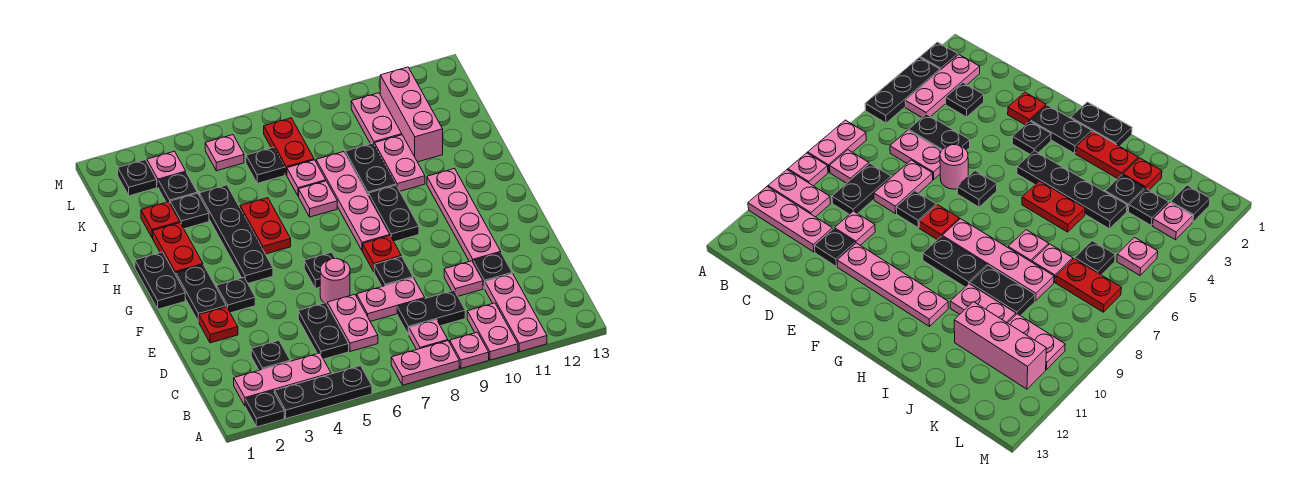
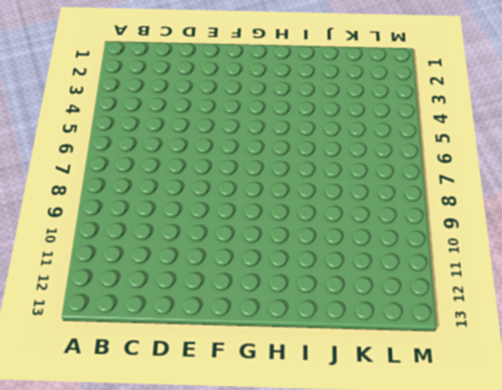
none -> black plate A2 level 1
none -> black plate A3:A5 level 1
none -> pink plate A7:A8 level 1
none -> pink plate A9 level 1

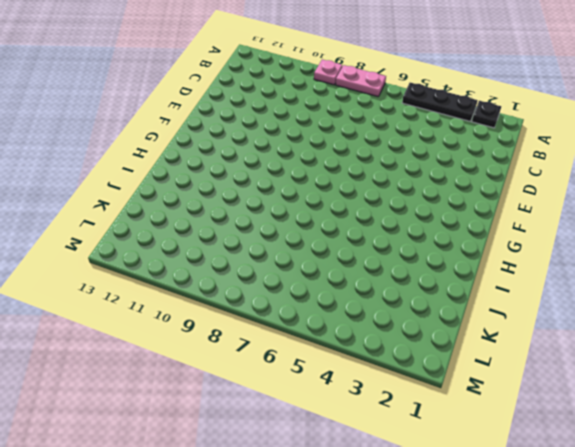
none -> pink plate A10:B10 level 1
none -> pink plate A11:C11 level 1
none -> pink plate B2:B4 level 1
none -> pink plate B8 level 1

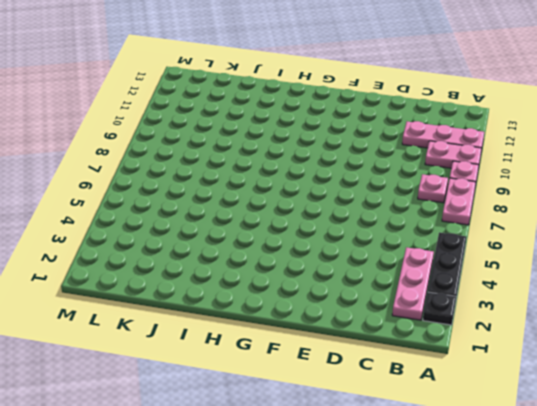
none -> black plate C3 level 1
none -> black plate C5:D5 level 1
none -> pink plate C6:D6 level 1
none -> black plate C8:C9 level 1

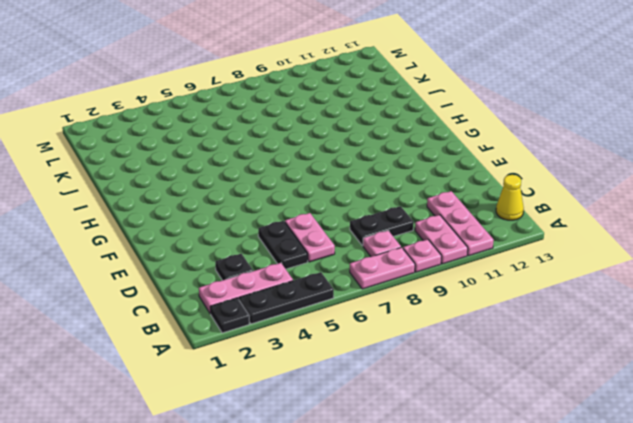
yellow cone B13 level 1 -> none
none -> pink plate D7:D8 level 1
none -> pink plate D10 level 1
none -> black plate D11 level 1
none -> red plate E2 level 1

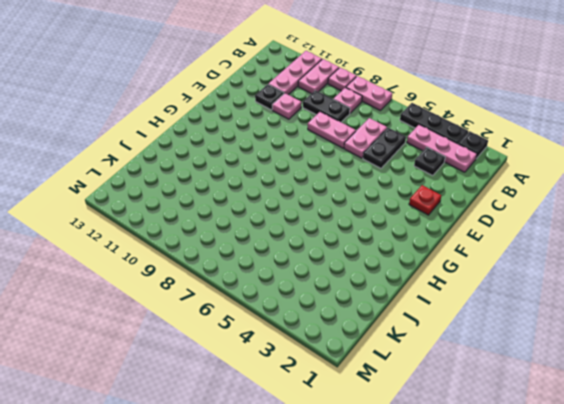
none -> pink round brick E6 level 1
none -> black plate E8 level 1
none -> pink plate E11:H11 level 1
none -> black plate F2:G2 level 1

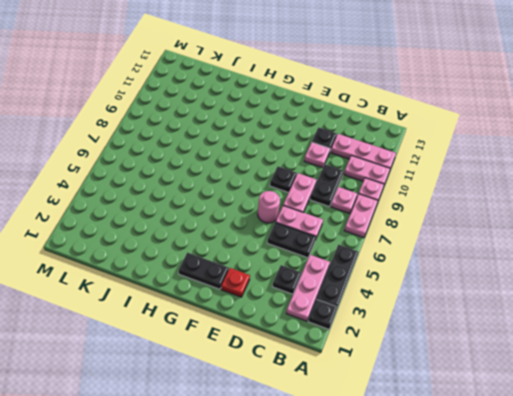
none -> pink plate E11:H11 level 1
none -> black plate F3 level 1
none -> black plate F6 level 1
none -> red plate F8 level 1

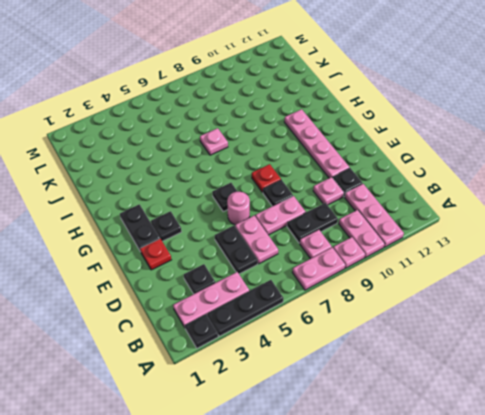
none -> black plate G1:H1 level 1
none -> black plate G4:J4 level 1
none -> pink plate G8:J8 level 1
none -> black plate G9:H9 level 1

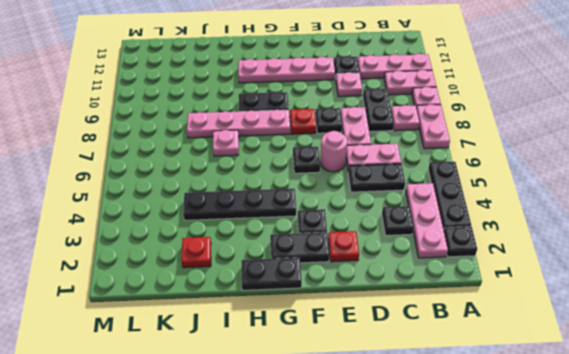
none -> red plate H2:I2 level 1
none -> red plate H5:I5 level 1
none -> black plate I9:J9 level 1
none -> pink plate I10:J10 level 1

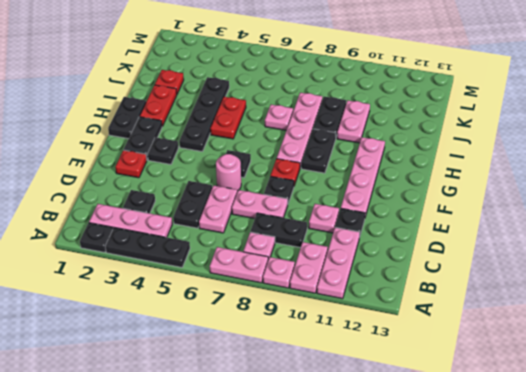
none -> black plate J3 level 1
none -> pink plate J7 level 1
none -> pink brick J11:L11 level 1
none -> black plate K3 level 1

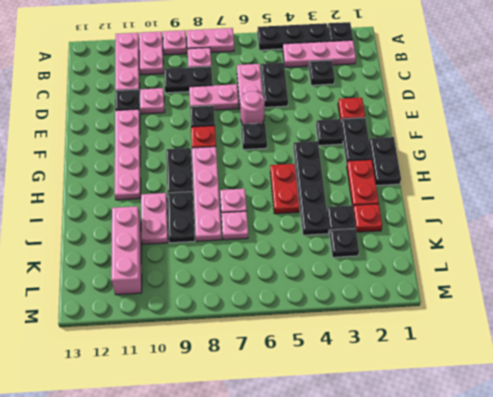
none -> black plate K6 level 1
none -> red plate K7:L7 level 1
none -> pink plate K10:L10 level 1
none -> black plate L2 level 1

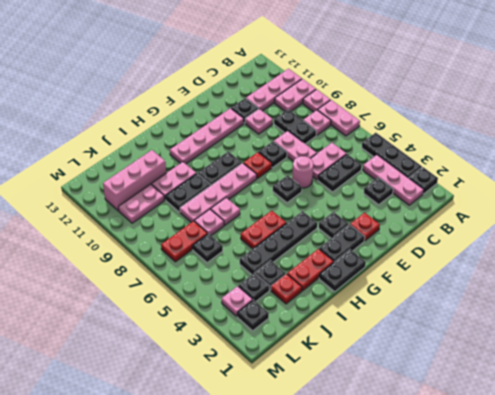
none -> pink plate L5 level 1

